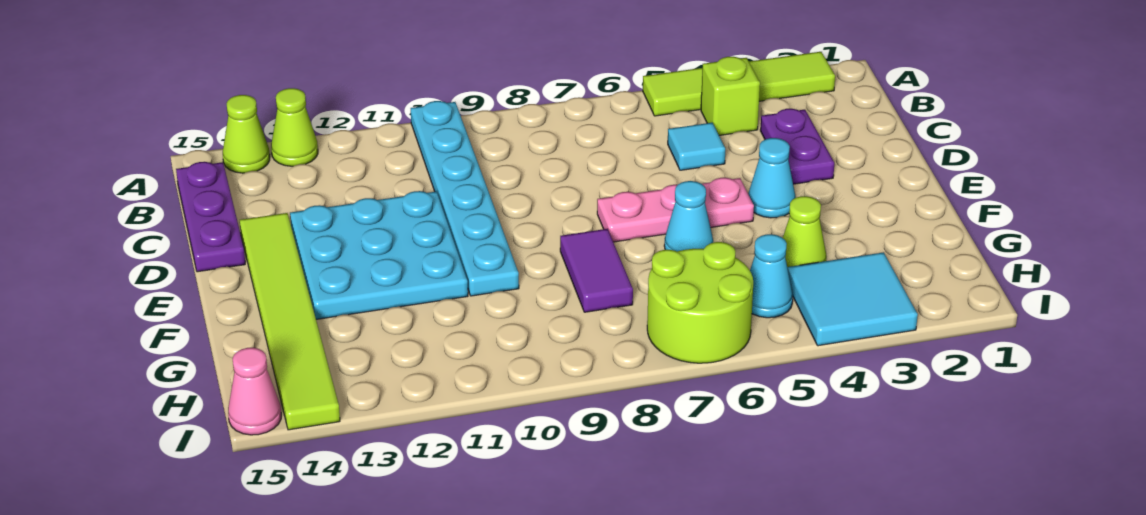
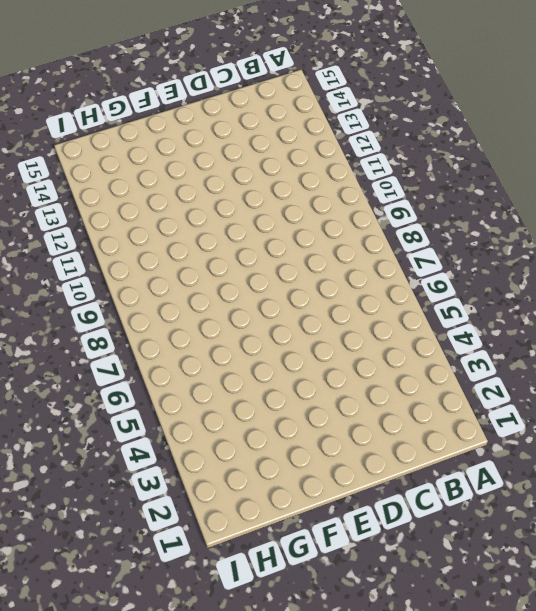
none -> lime tile A2:A5 level 1
none -> cyan plate A10:F10 level 1
none -> lime cone A13 level 1

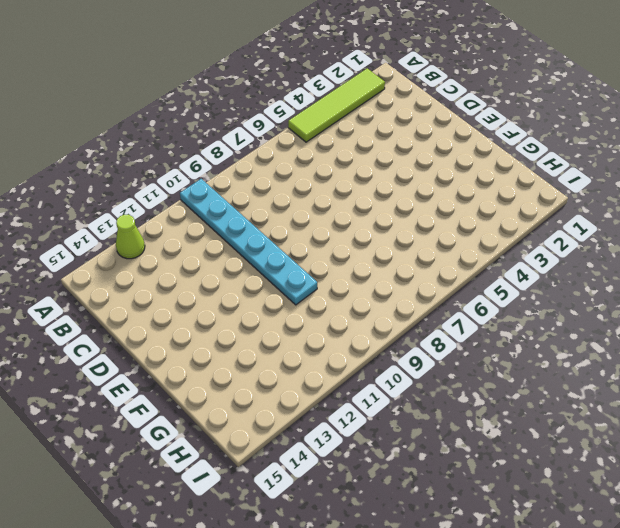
none -> lime cone A14 level 1
none -> lime brick B4 level 1
none -> purple plate B15:D15 level 1

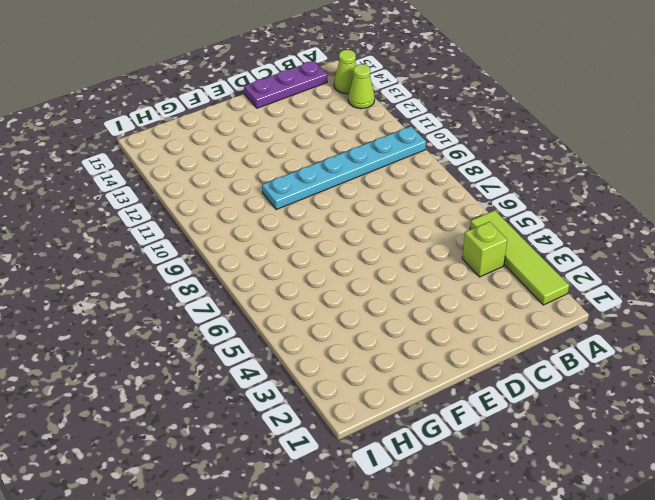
none -> purple plate C3:D3 level 1
none -> cyan tile C5 level 1
none -> cyan plate D11:F13 level 1

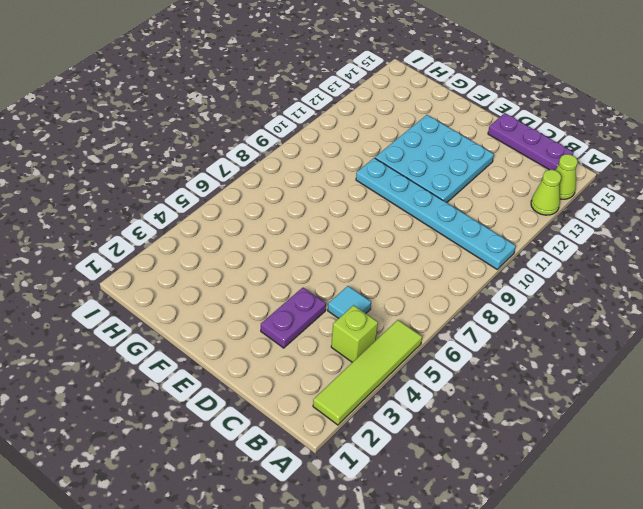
purple plate D3:D4 level 1 -> purple plate C3:D3 level 1
none -> lime tile D14:I14 level 1
none -> cyan cone E4 level 1
none -> pink plate E5:E7 level 1

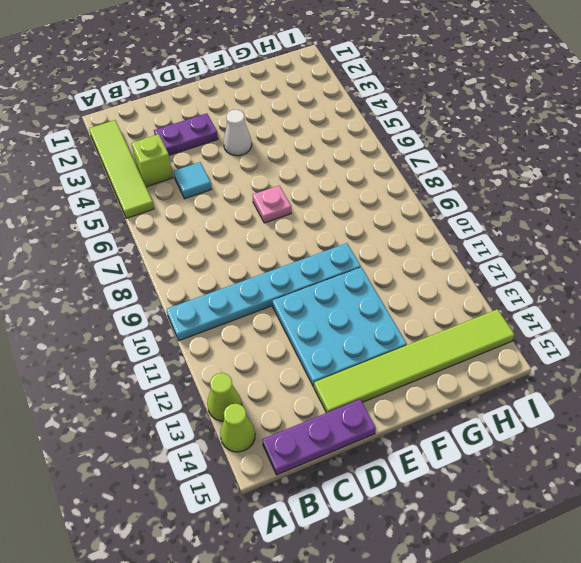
white cone E4 level 1 -> cyan cone E4 level 1
pink plate E7 level 1 -> pink plate E5:E7 level 1
none -> cyan cone F6 level 1
none -> purple tile F8:G8 level 1
none -> lime cone G4 level 1

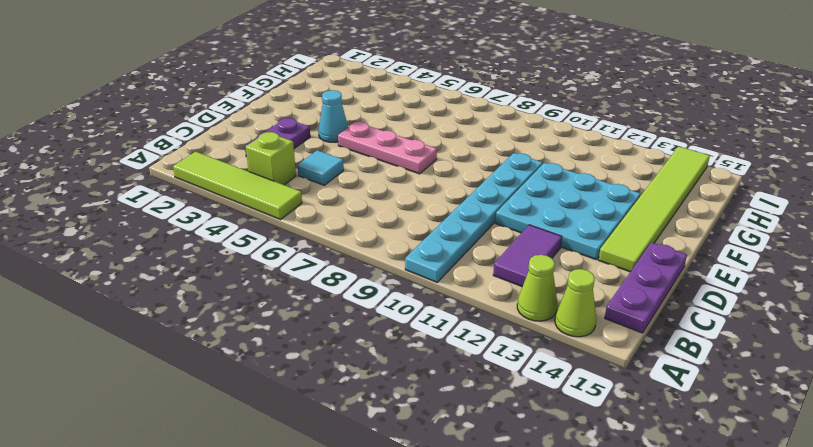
purple tile B12:C12 level 1 -> purple tile F8:G8 level 1
none -> cyan cone F6 level 1
none -> lime cone G4 level 1
none -> cyan tile H3:I4 level 1

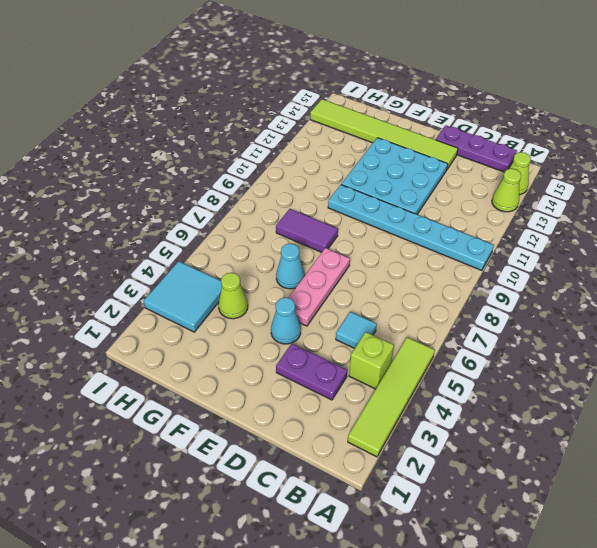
none -> cyan cone H5 level 1
none -> lime round brick H6:I7 level 1
none -> pink cone I15 level 1

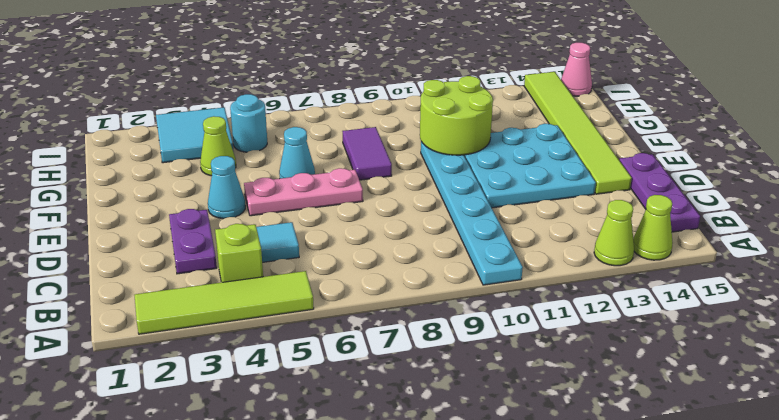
lime round brick F10:G11 level 2 -> lime round brick H6:I7 level 1
cyan round brick H5 level 1 -> cyan cone H5 level 1

